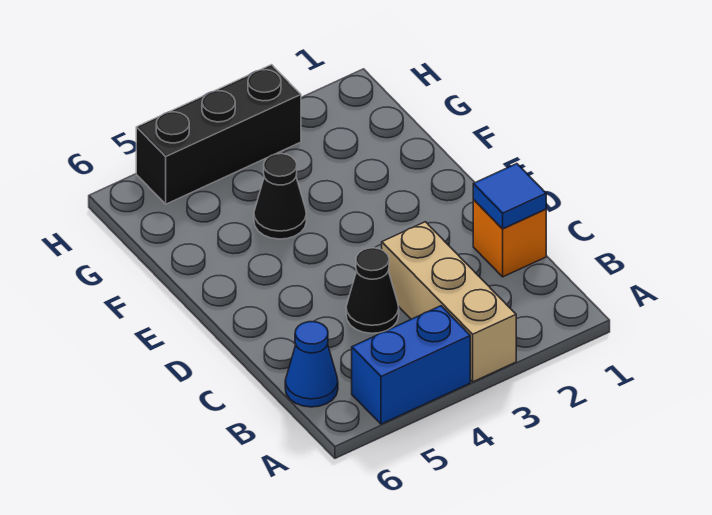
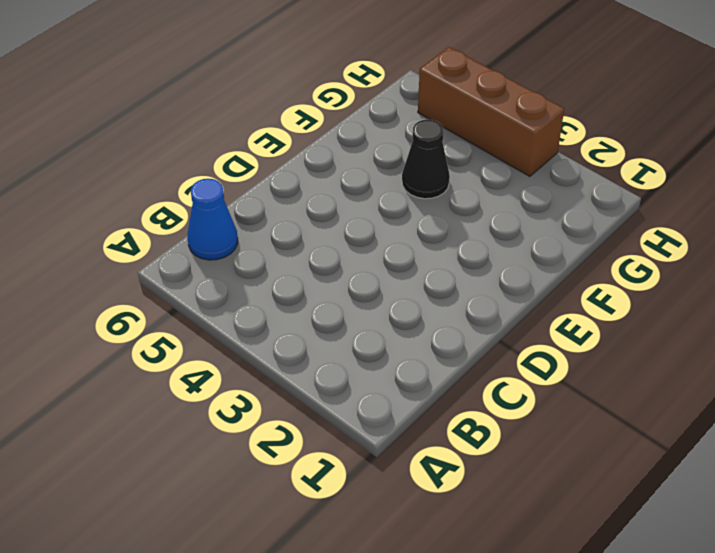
brown brick H3:H5 level 1 -> black brick H3:H5 level 1
none -> tan brick A3:C3 level 1
none -> blue brick A4:A5 level 1

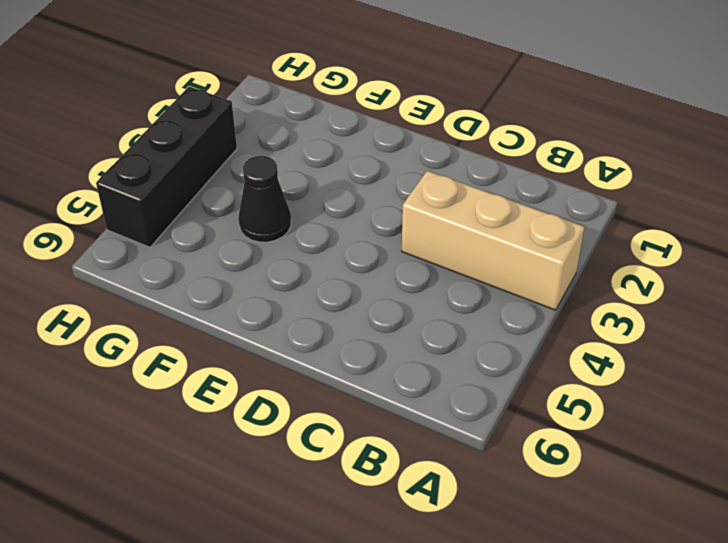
none -> blue brick A4:A5 level 1
none -> blue cone B6 level 1

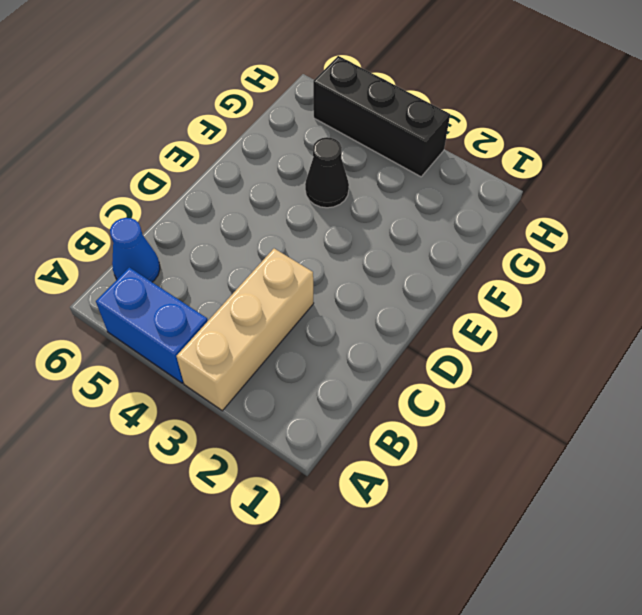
none -> orange brick C1 level 1
none -> black cone C4 level 1

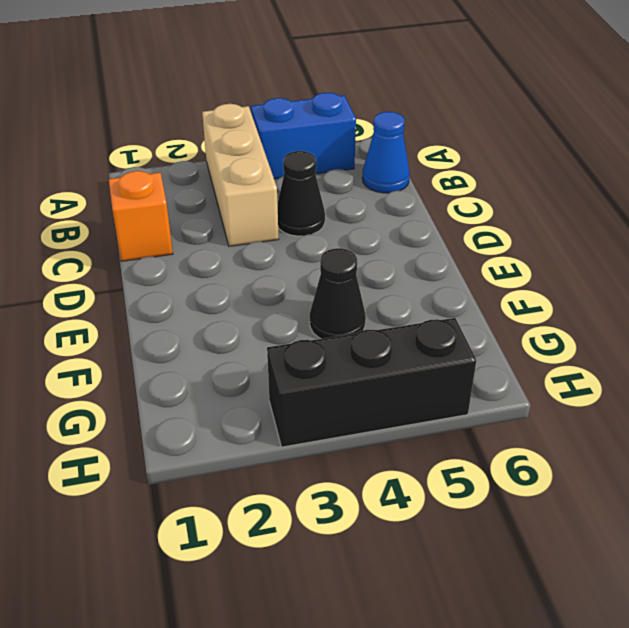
none -> blue tile C1 level 2

